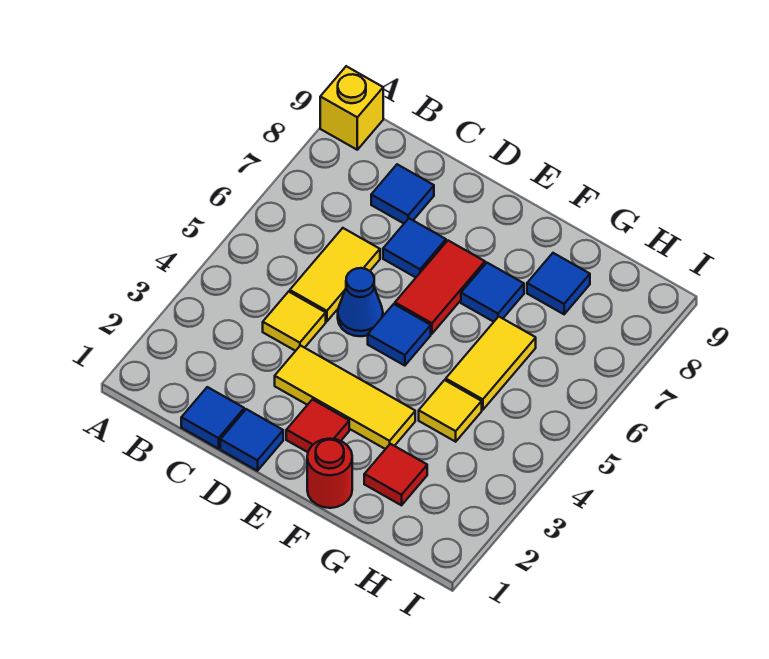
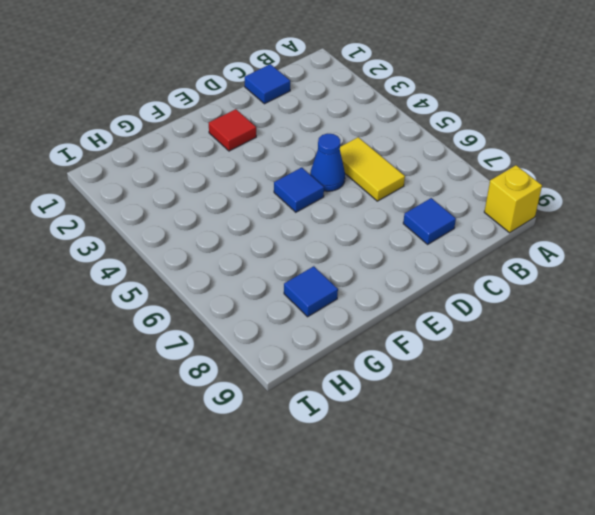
none -> yellow tile C4 level 1
none -> blue tile D1 level 1
none -> yellow tile D3:F3 level 1

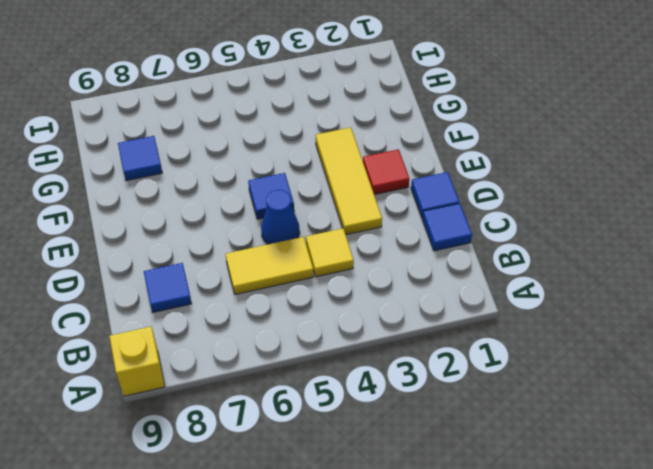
none -> blue tile D7 level 1
none -> red tile E6:E7 level 1
none -> red round brick F1 level 1

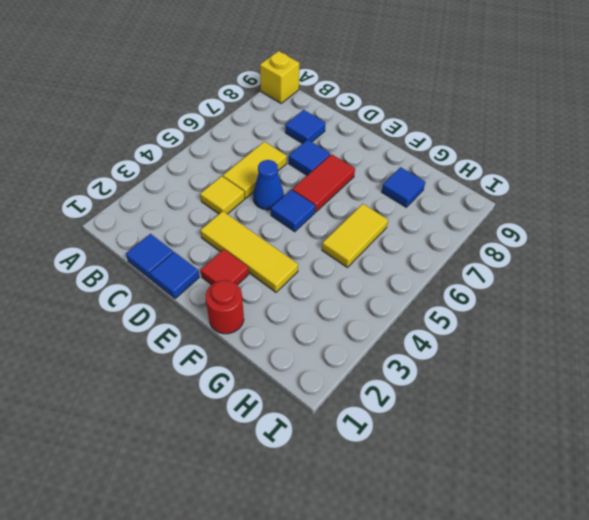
none -> blue tile F7 level 1
none -> red tile G2 level 1
none -> yellow tile G4 level 1

